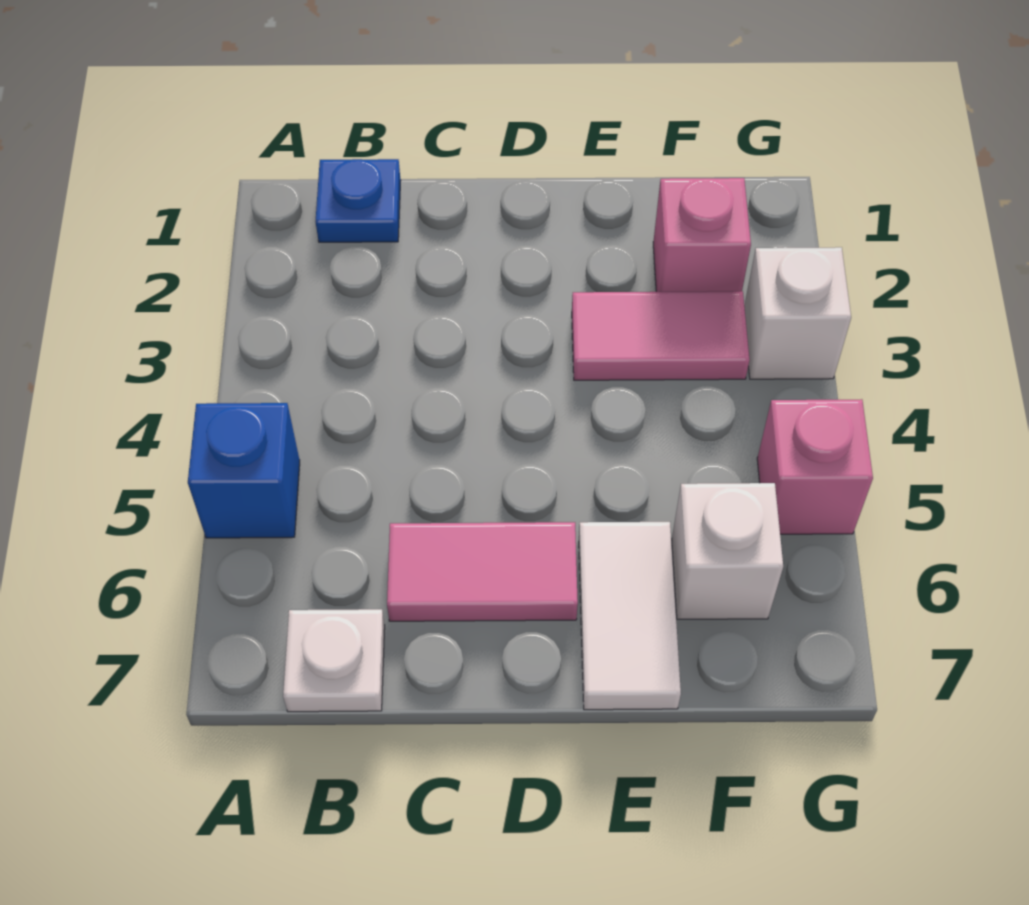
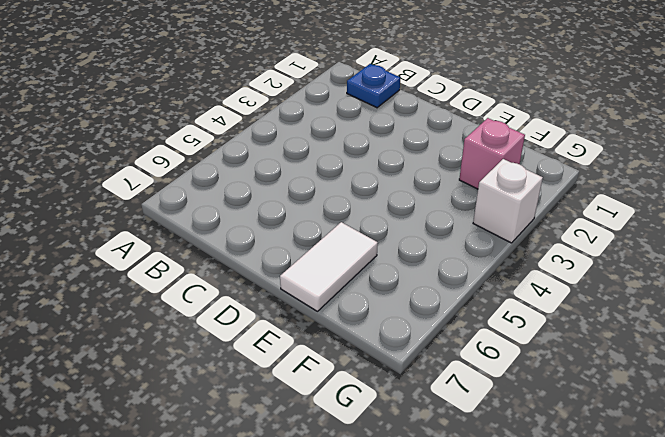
none -> blue brick A5 level 1
none -> white plate B7 level 1

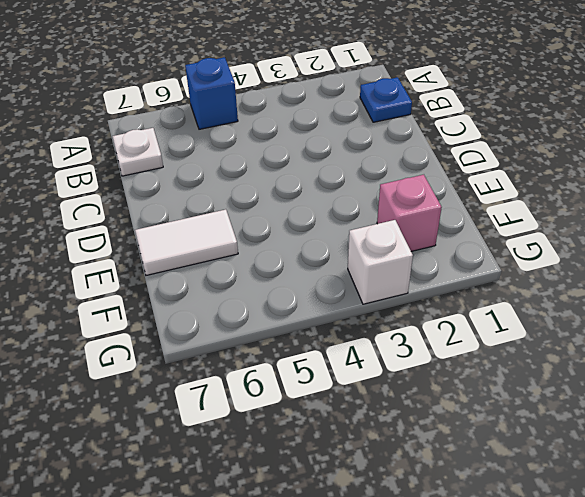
none -> pink tile C6:D6 level 1
none -> pink tile E3:F3 level 1

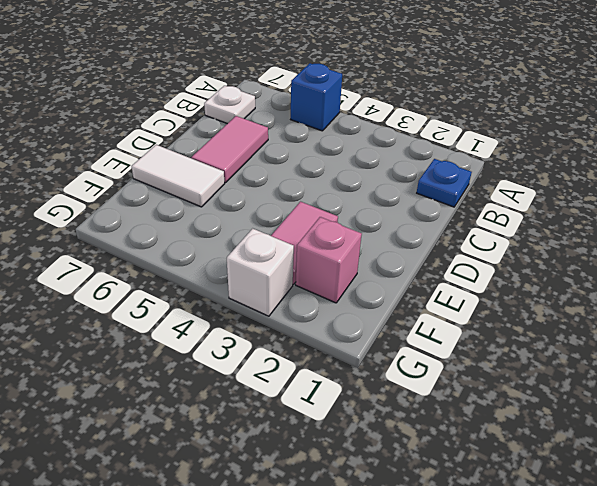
none -> white brick F6 level 1
none -> pink brick G5 level 1

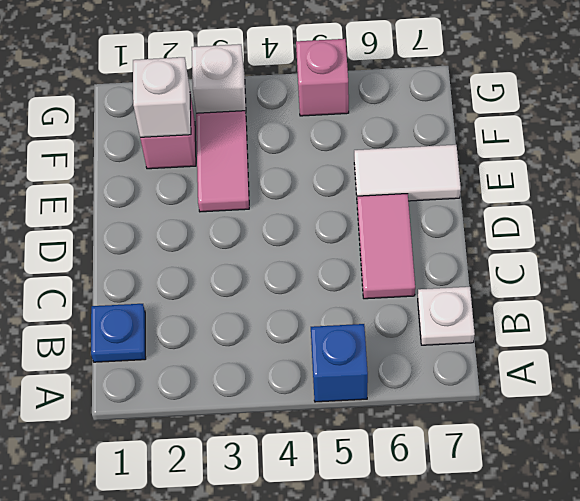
white brick F2 level 2 -> white brick F6 level 1

